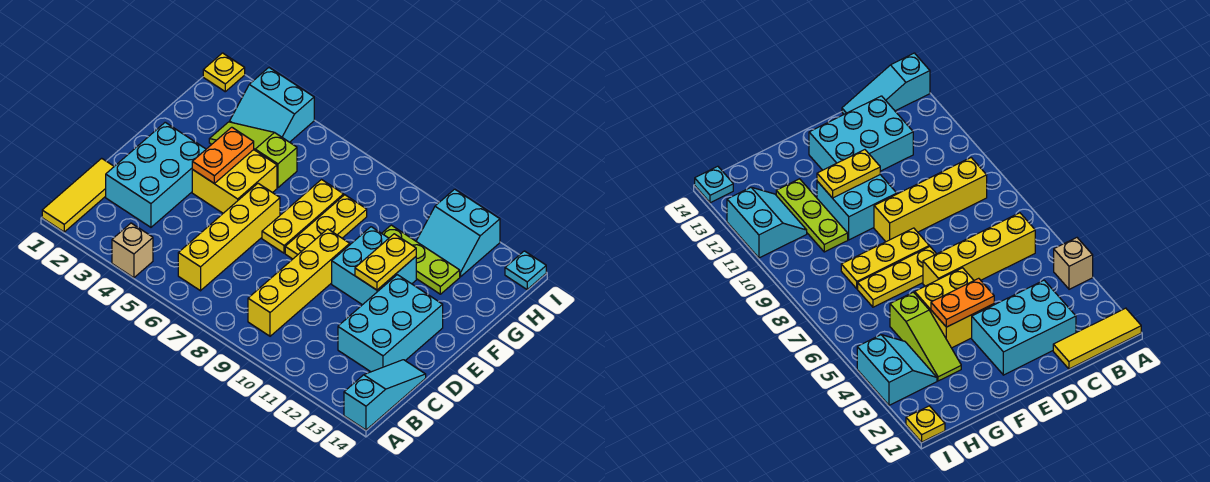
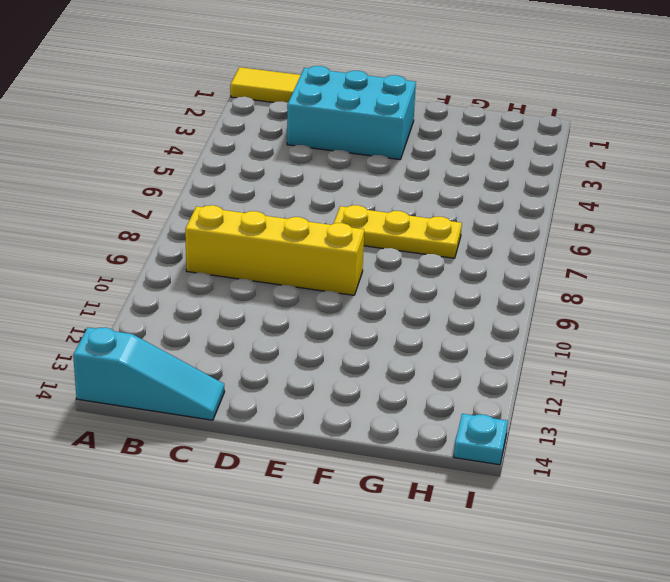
none -> tan brick A4 level 1
none -> yellow brick B6:E6 level 1
none -> cyan brick C12:E13 level 1

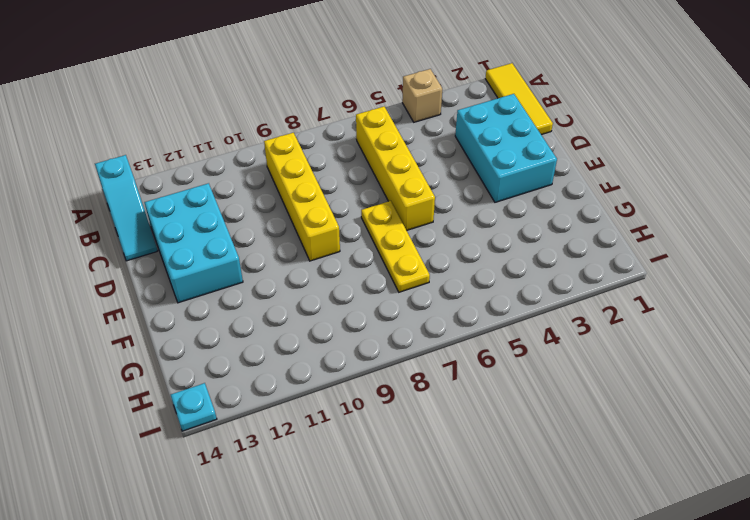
none -> yellow brick E4:F5 level 1
none -> yellow plate E8:G8 level 1
none -> cyan brick E10:F11 level 1

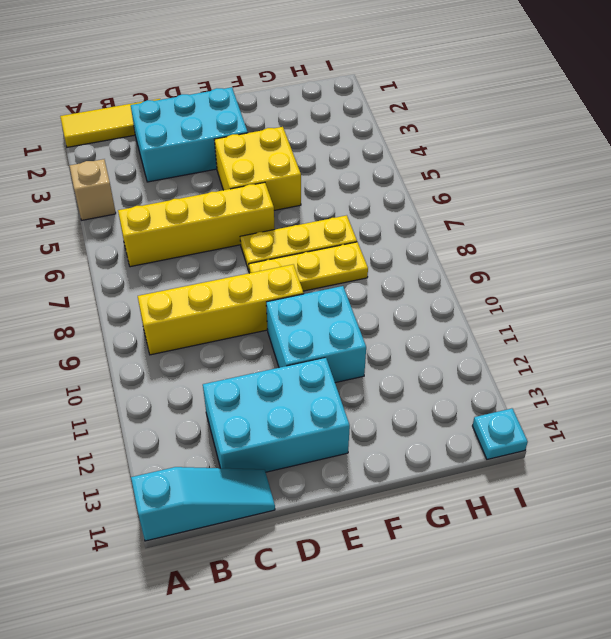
none -> lime slope G3:G5 level 1 top 5
none -> lime plate G10:G12 level 1
none -> cyan slope H3:I4 level 1 top I

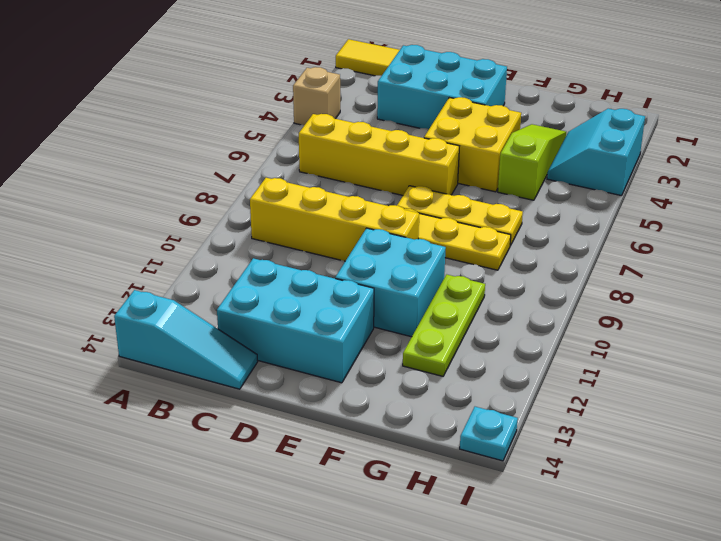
none -> cyan slope H11:I12 level 1 top I
none -> yellow plate I1 level 1
none -> orange plate E4:F4 level 2

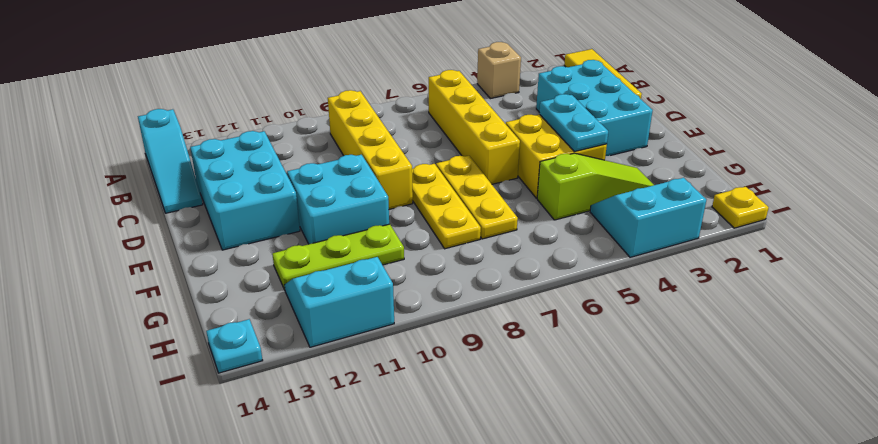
cyan plate E4:F4 level 2 -> orange plate E4:F4 level 2
none -> yellow plate E11:F11 level 2

